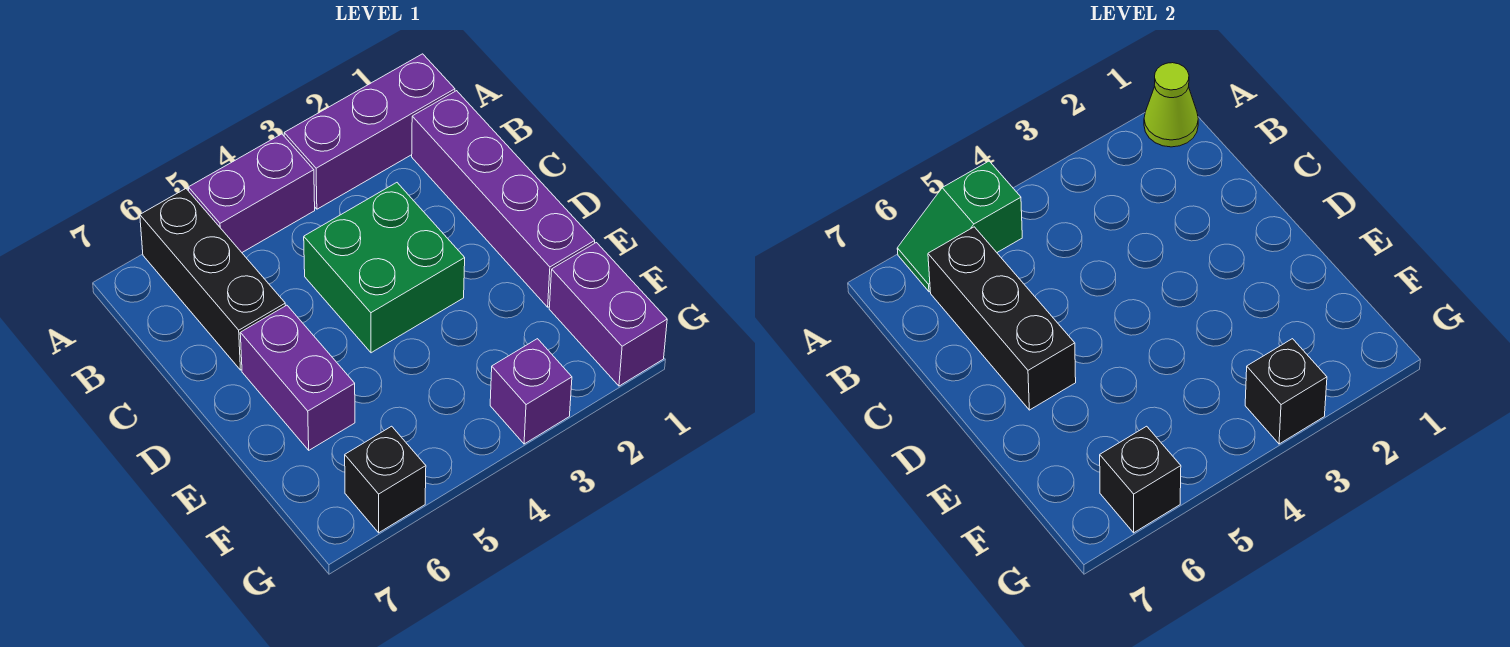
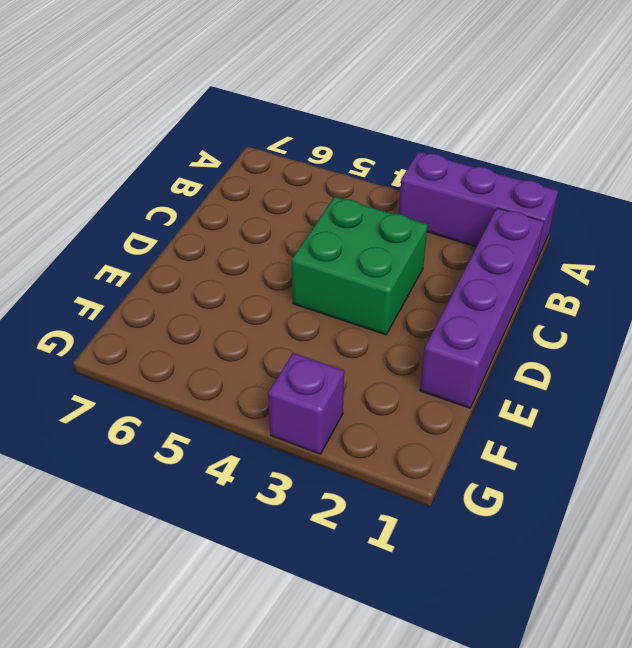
none -> purple brick A4:A5 level 1
none -> black brick A6:C6 level 1
none -> purple brick D6:E6 level 1

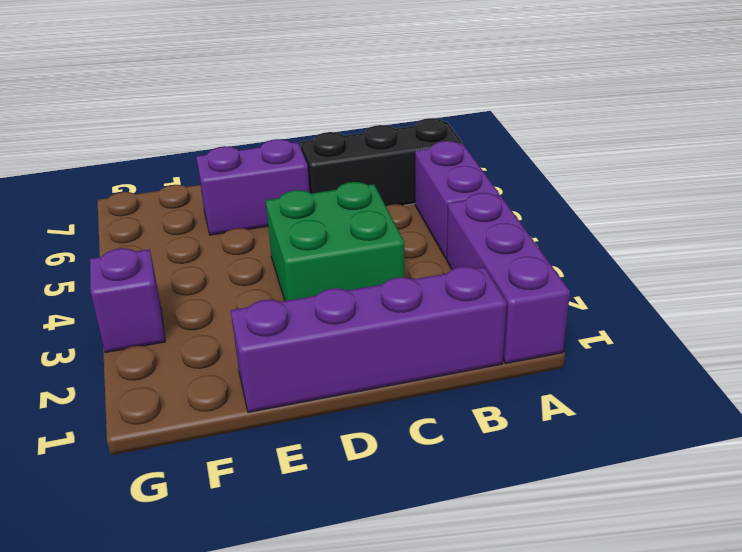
none -> purple brick F1:G1 level 1
none -> black brick G6 level 1
none -> lime cone A1 level 2

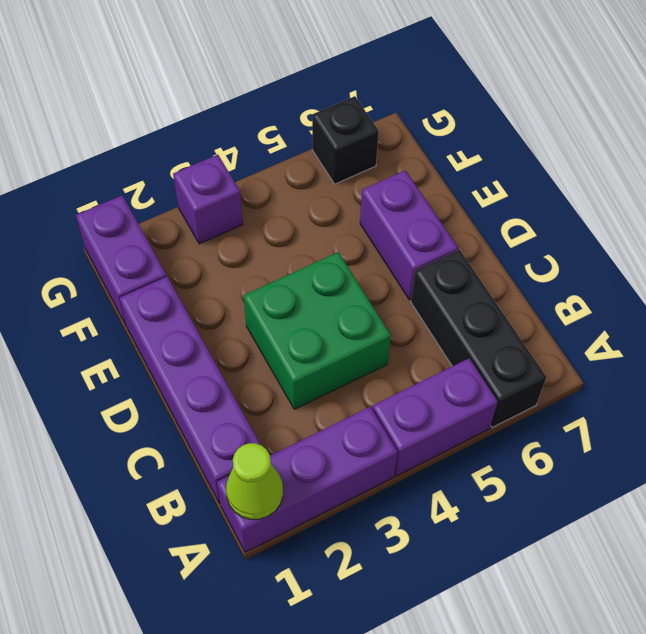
none -> green slope A5:A6 level 2 top 5
none -> black brick B6:D6 level 2
none -> black brick G3 level 2

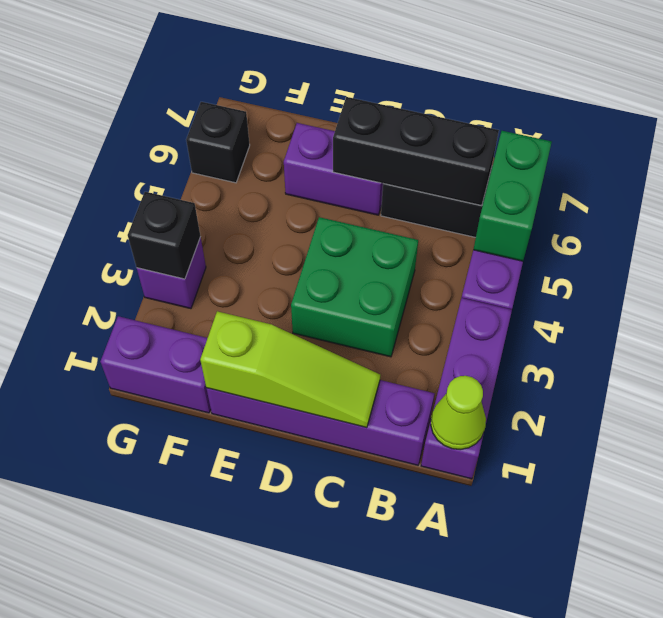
green brick A5:A6 level 2 -> green slope A5:A6 level 2 top 5
lime slope C1:E1 level 2 top E -> none
none -> black brick G6 level 2

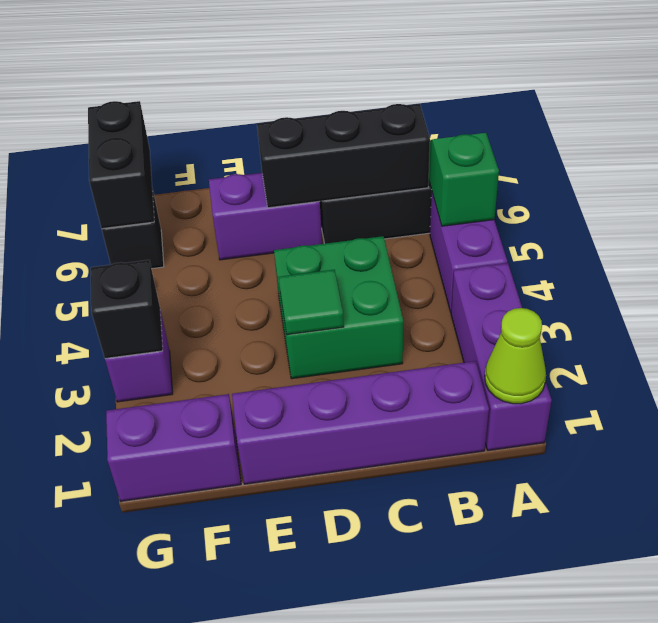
green tile D3 level 2 -> none
black brick G6:G7 level 2 -> black brick G6 level 2

